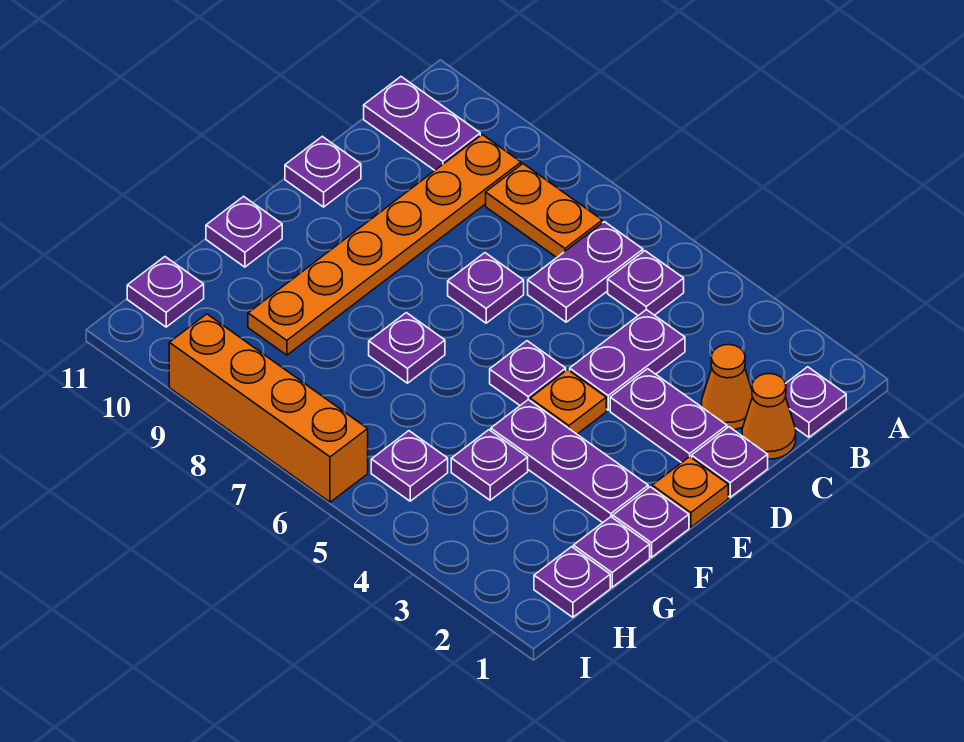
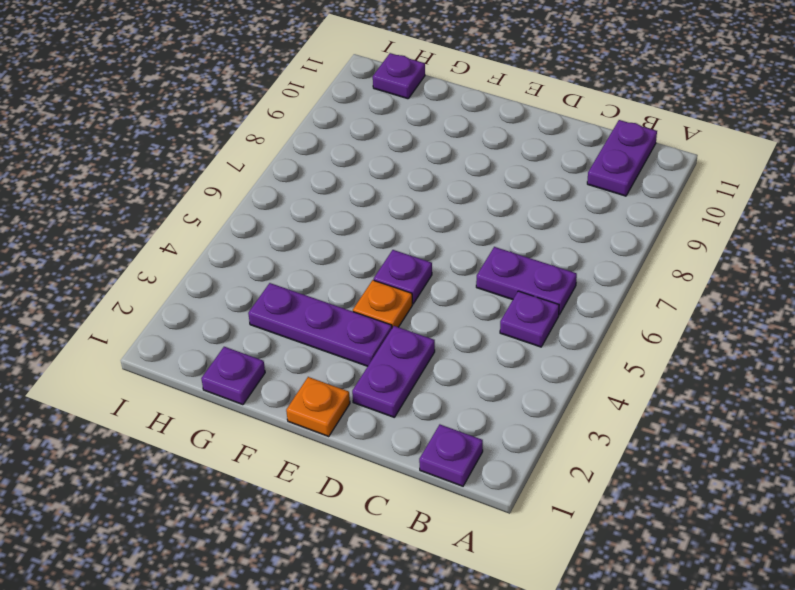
purple plate E3:G3 level 1 -> purple plate F2:F4 level 1
none -> orange plate B7:B8 level 1
none -> orange plate B9:G9 level 1
none -> orange cone C1 level 1

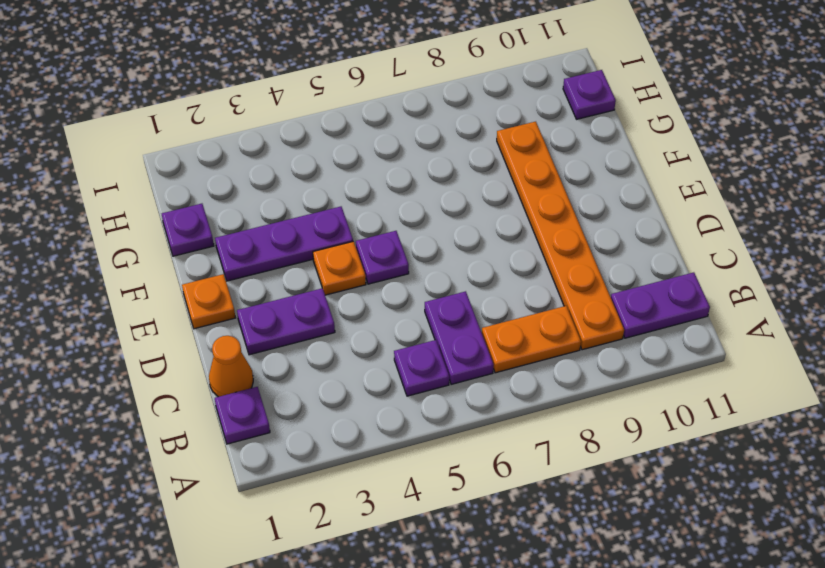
none -> orange cone C2 level 1
none -> purple plate C4:D4 level 1
none -> purple plate D1 level 1

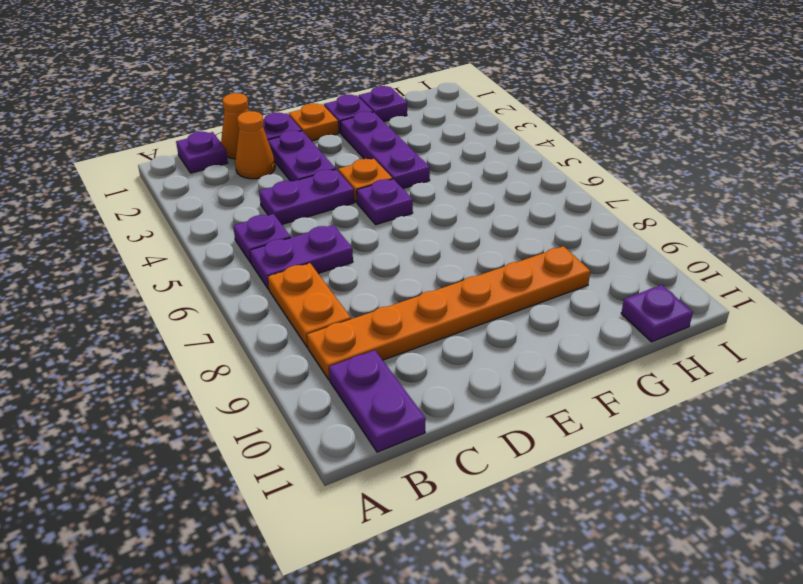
none -> purple plate D7 level 1
none -> purple plate D11 level 1
none -> purple plate F7 level 1

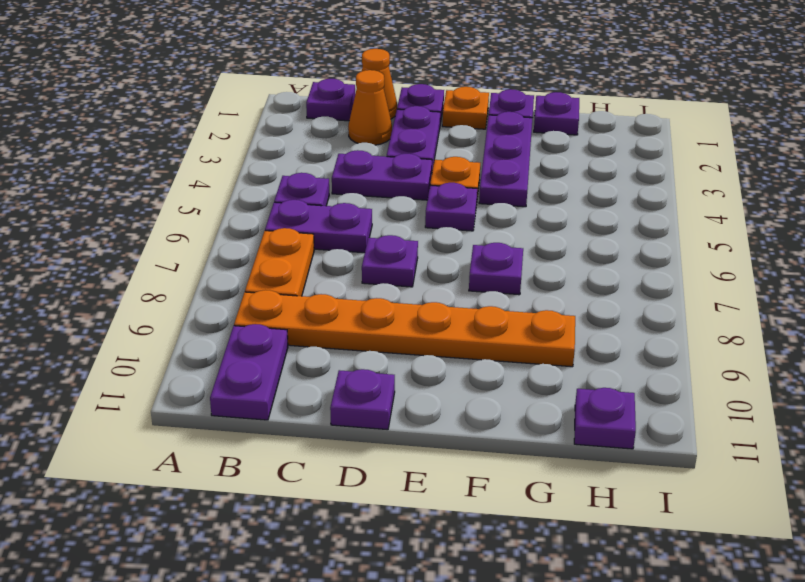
none -> purple plate F11 level 1
none -> purple plate G4 level 1
none -> purple plate H1 level 1

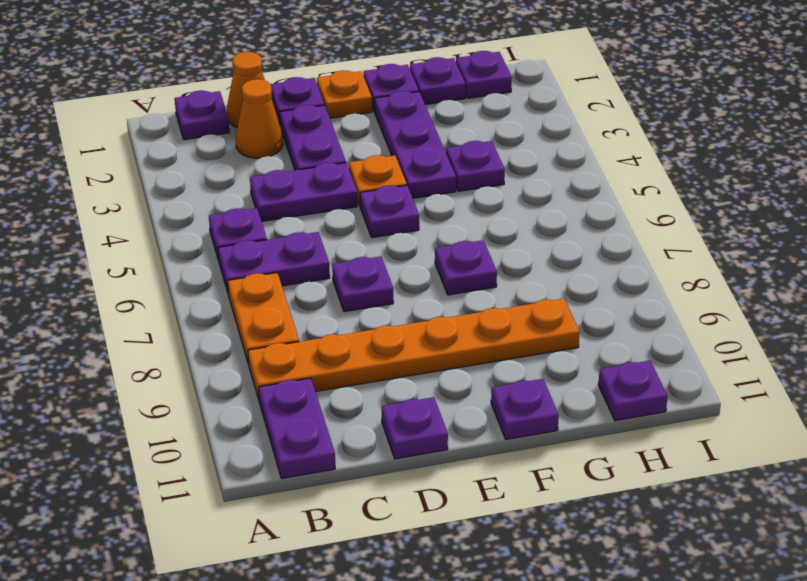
none -> purple plate H5 level 1
none -> orange brick I6:I9 level 1

